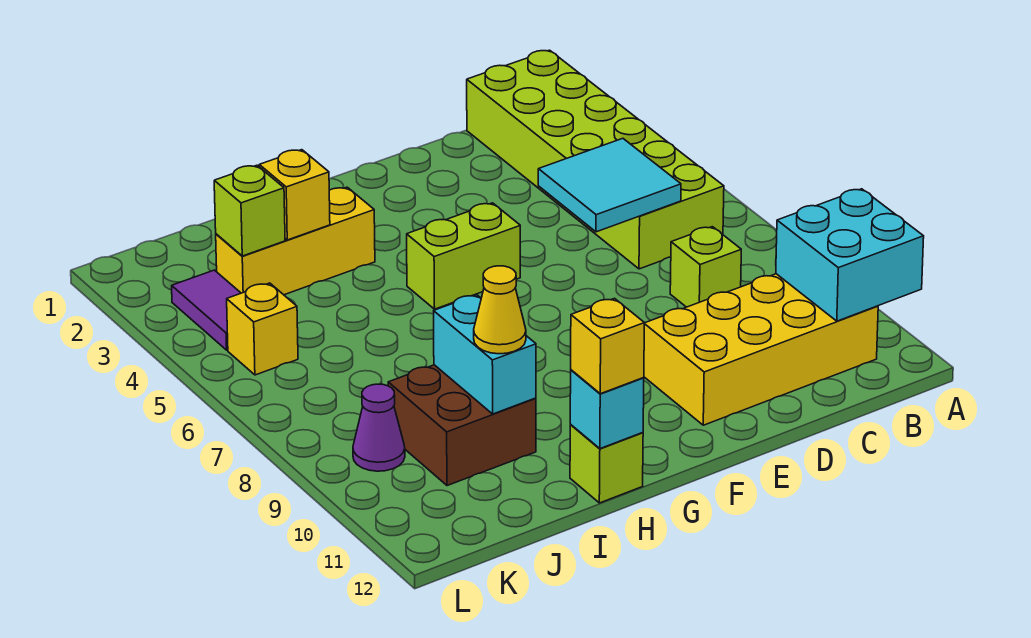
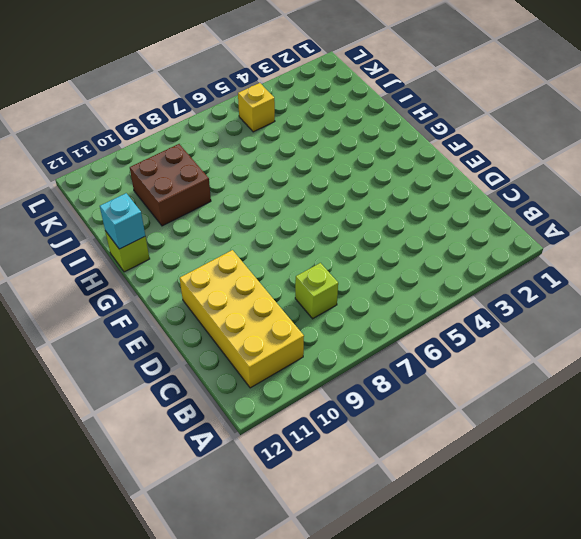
none -> lime brick B1:C6 level 1
none -> lime brick F5:G5 level 1
none -> yellow brick H3:J3 level 1

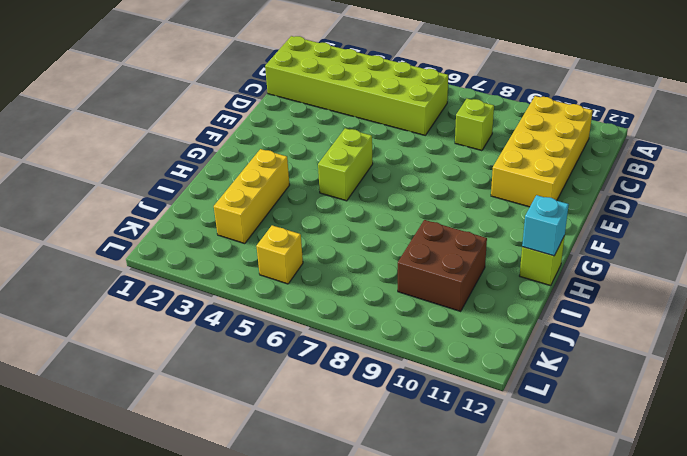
none -> purple tile K3:K4 level 1
none -> purple cone K9 level 1
none -> cyan brick A10:B11 level 2

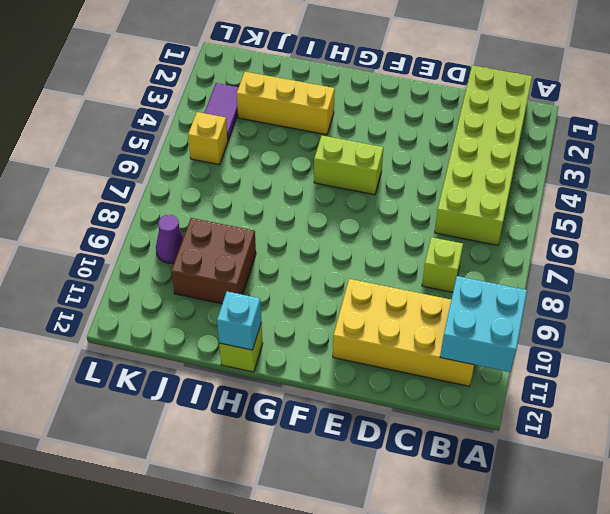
none -> cyan tile C5:D6 level 2
none -> yellow brick I3 level 2
none -> cyan brick I9:I10 level 2

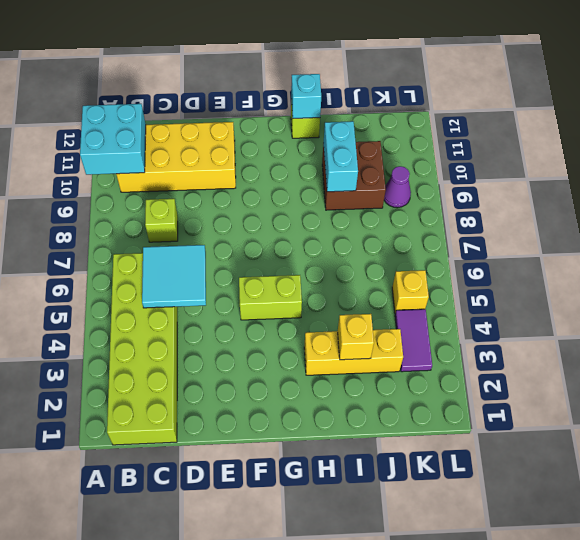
none -> lime brick J3 level 2
none -> yellow brick H12 level 3
none -> yellow cone I10 level 3

